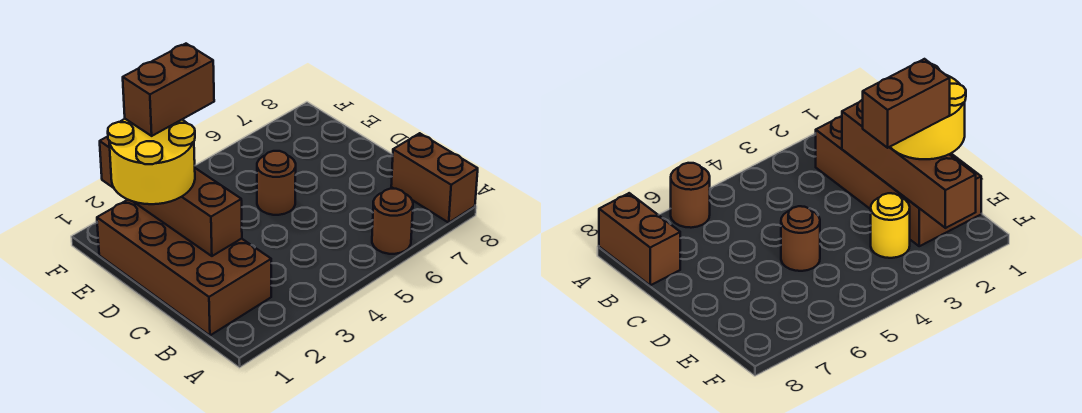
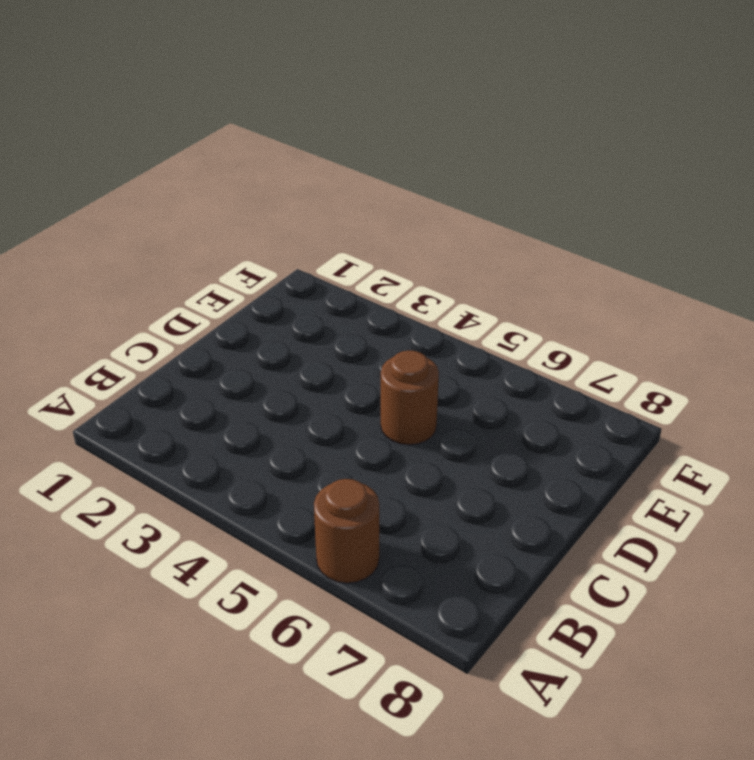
none -> brown brick A8:B8 level 1
none -> brown brick B1:E2 level 1

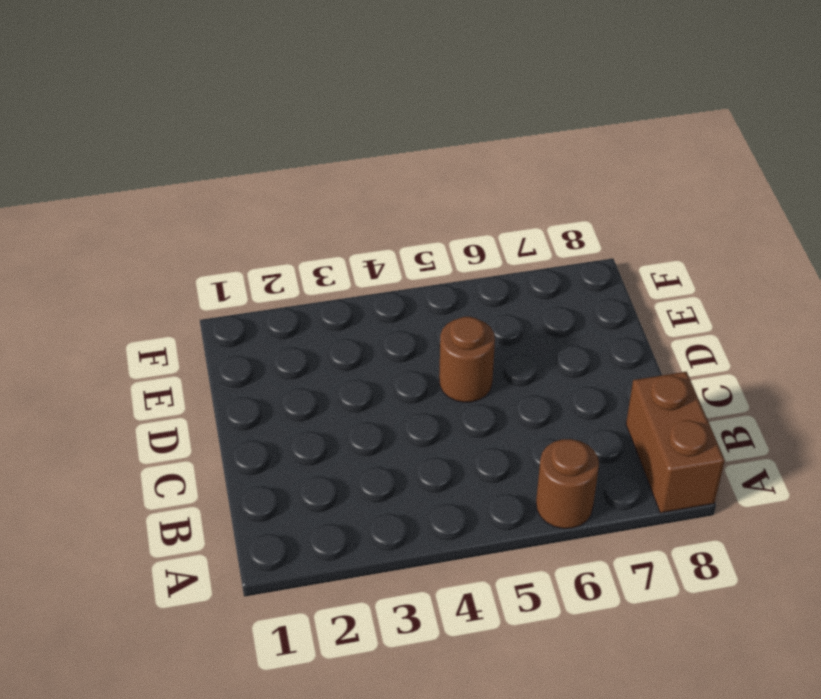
none -> brown brick B1:E2 level 1
none -> yellow round brick E3 level 1

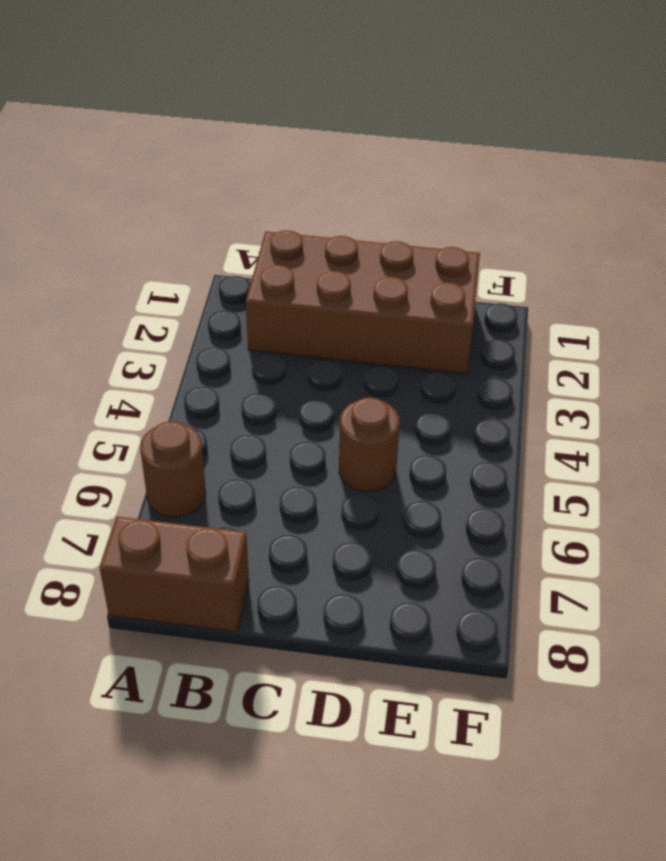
none -> yellow round brick E3 level 1
none -> brown brick C2:F2 level 2

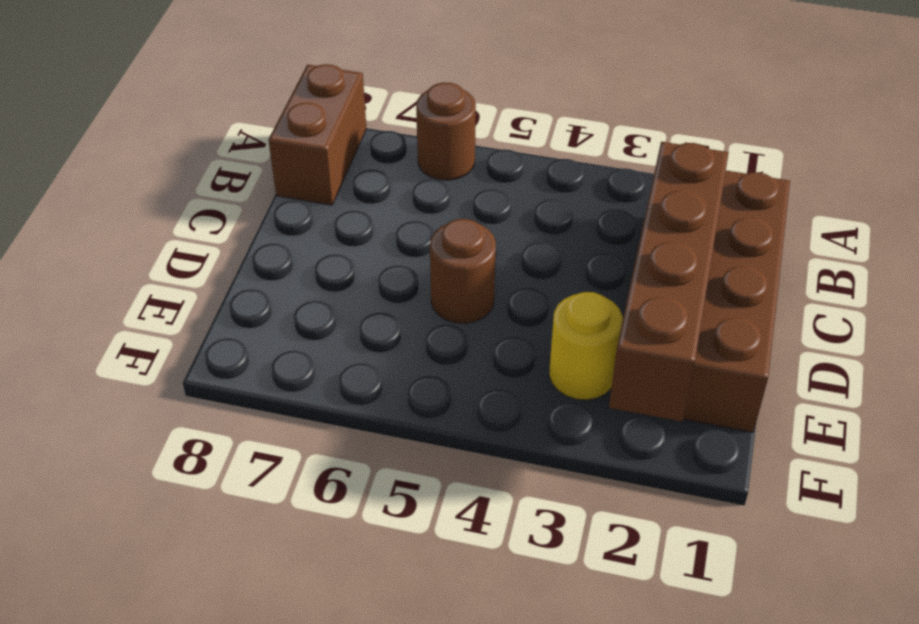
none -> yellow round brick D1:E2 level 3
none -> brown brick E2:E3 level 4

